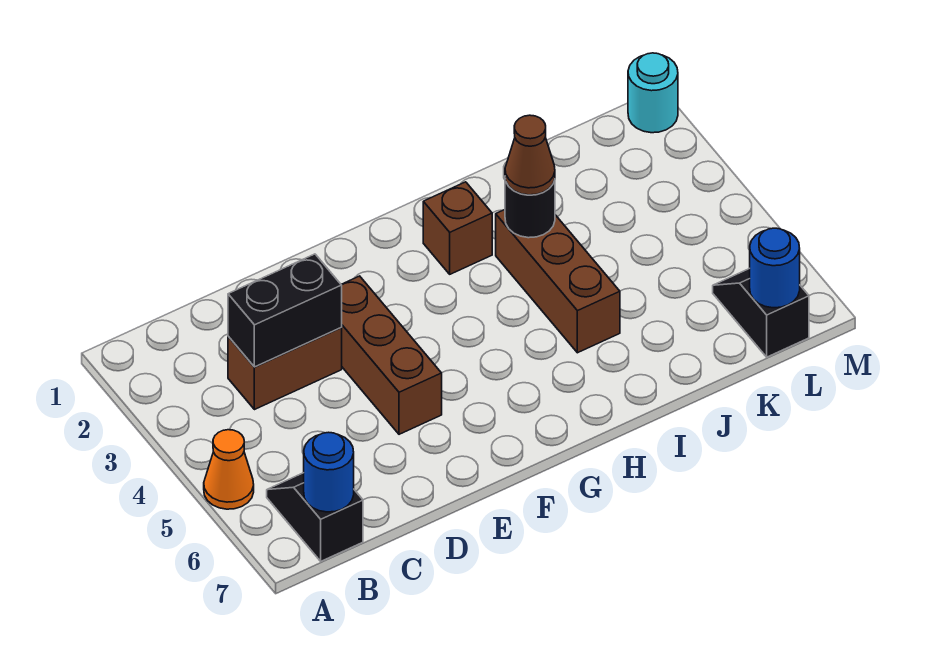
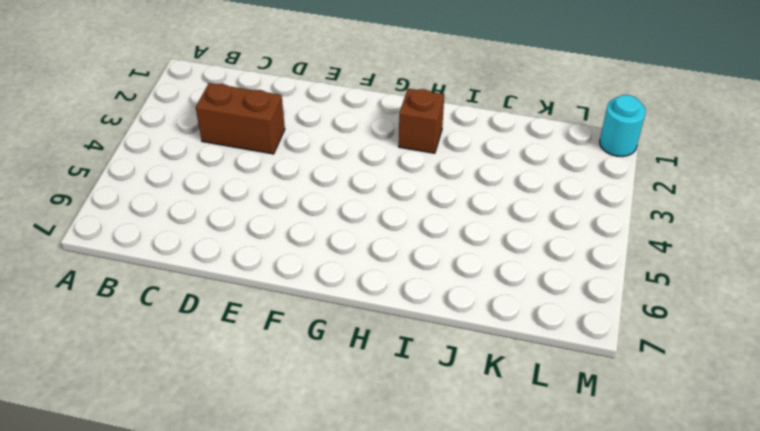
none -> orange cone A5 level 1
none -> black slope B6:B7 level 1 top 7
none -> brown brick E3:E5 level 1

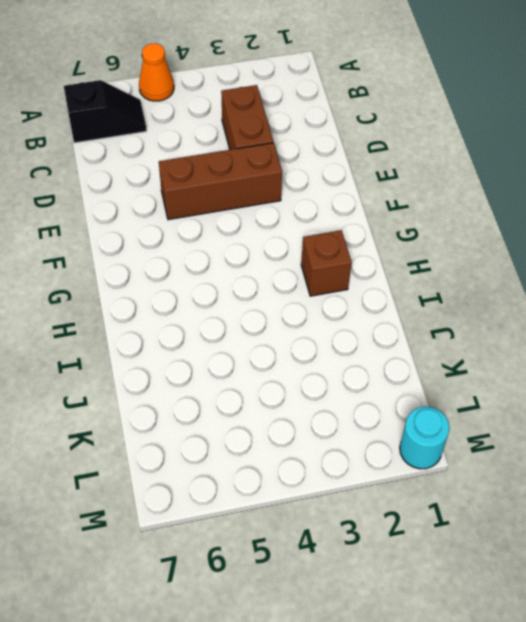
none -> brown brick I3:I5 level 1
none -> black slope L6:L7 level 1 top 7
none -> blue round brick B7 level 2

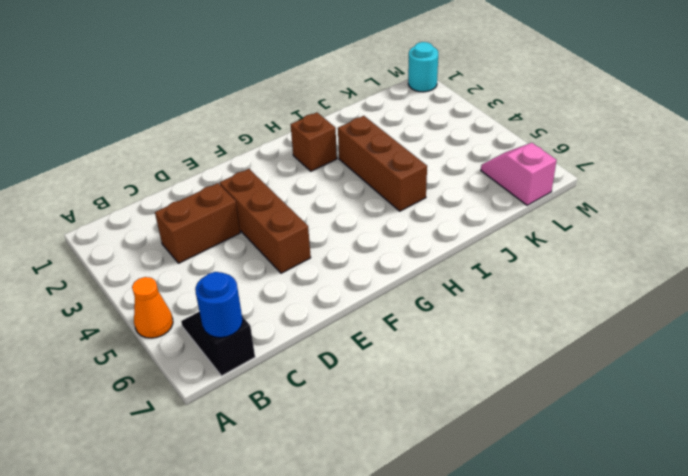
pink slope L6:L7 level 1 top 7 -> black slope L6:L7 level 1 top 7
none -> black brick C3:D3 level 2
none -> black round brick I3 level 2
none -> blue round brick L7 level 2

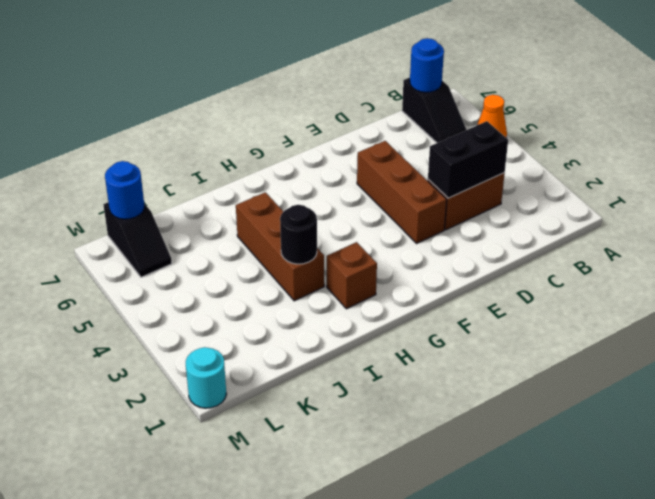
none -> brown cone I3 level 3

